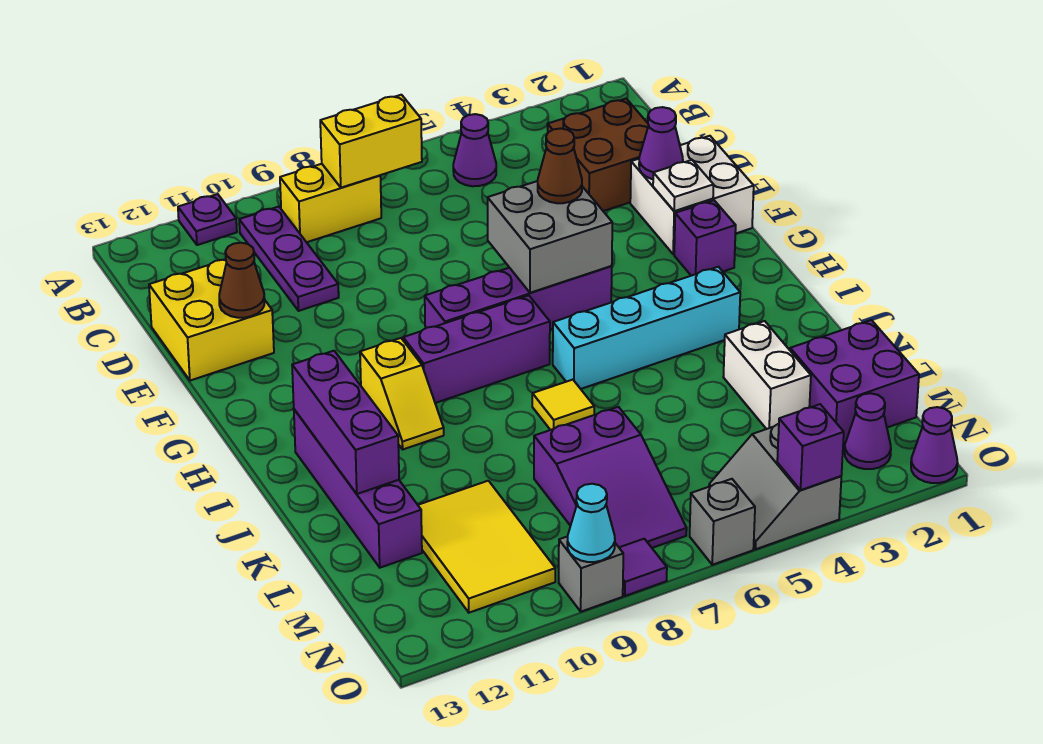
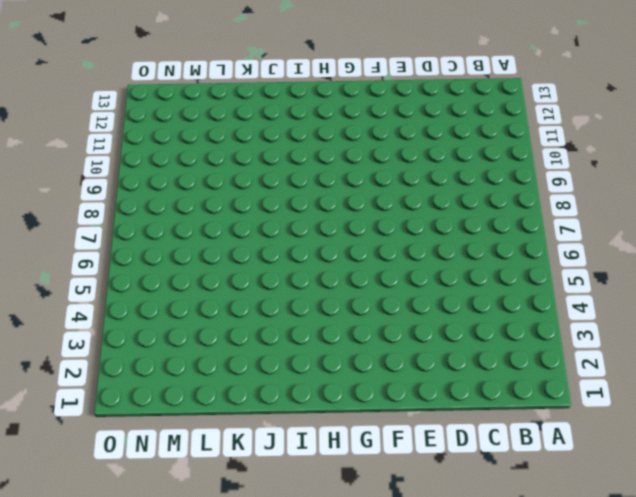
none -> purple plate A11 level 1
none -> purple cone B5 level 1
none -> yellow brick B8:B9 level 1
none -> purple plate B10:D10 level 1

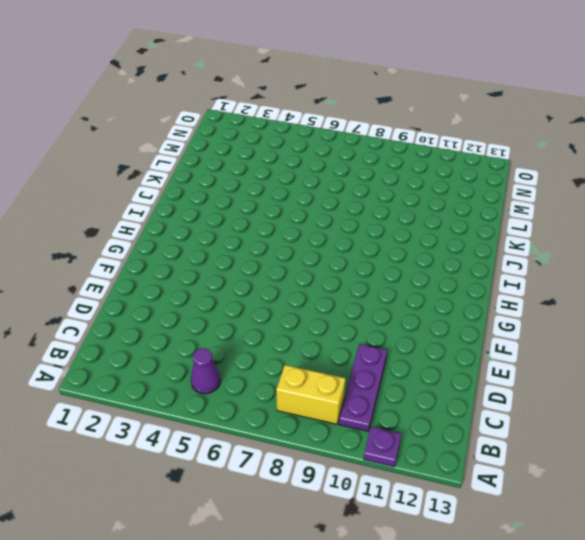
none -> brown brick C2:D3 level 1
none -> yellow brick D12:E13 level 1
none -> white brick E1:F2 level 1
none -> purple brick G2 level 1

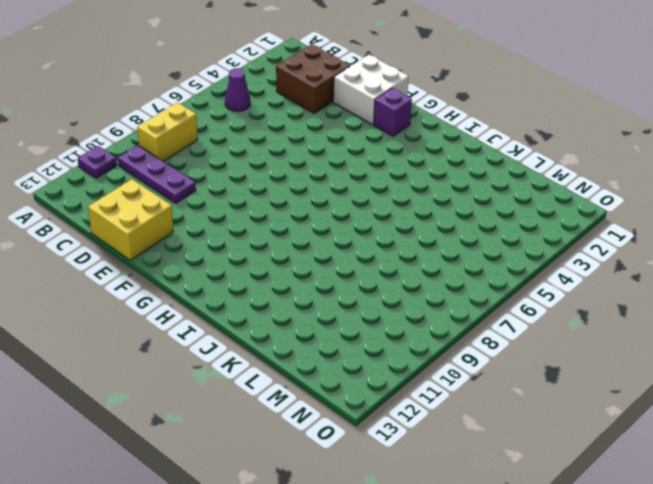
none -> purple brick G5:G8 level 1
none -> purple brick H7:H9 level 1
none -> yellow slope H10:I10 level 1 top H
none -> cyan brick I3:I6 level 1

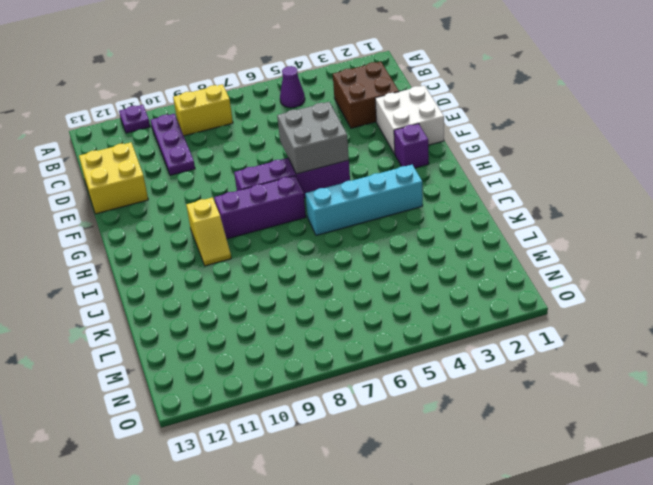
none -> purple brick I12:L12 level 1
none -> yellow tile J7 level 1
none -> white brick K3:L3 level 1
none -> purple brick L1:M2 level 1

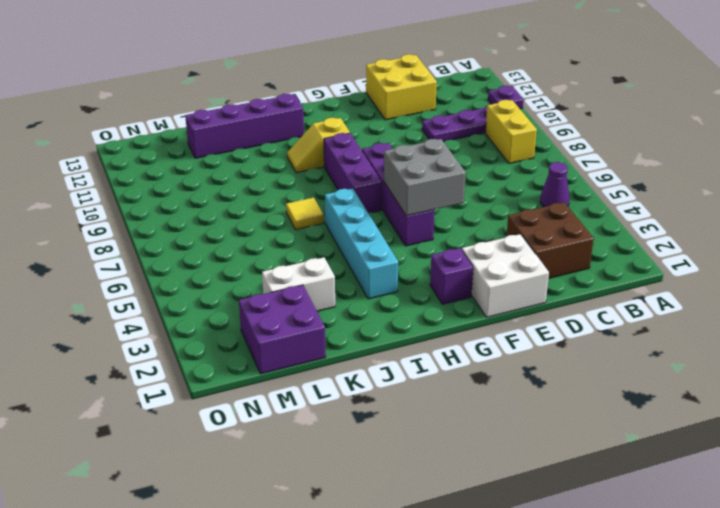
none -> purple slope L7:N8 level 1 top L
none -> yellow tile L10:N11 level 1
none -> purple cone N2 level 1
none -> grey slope N4:O5 level 1 top 4

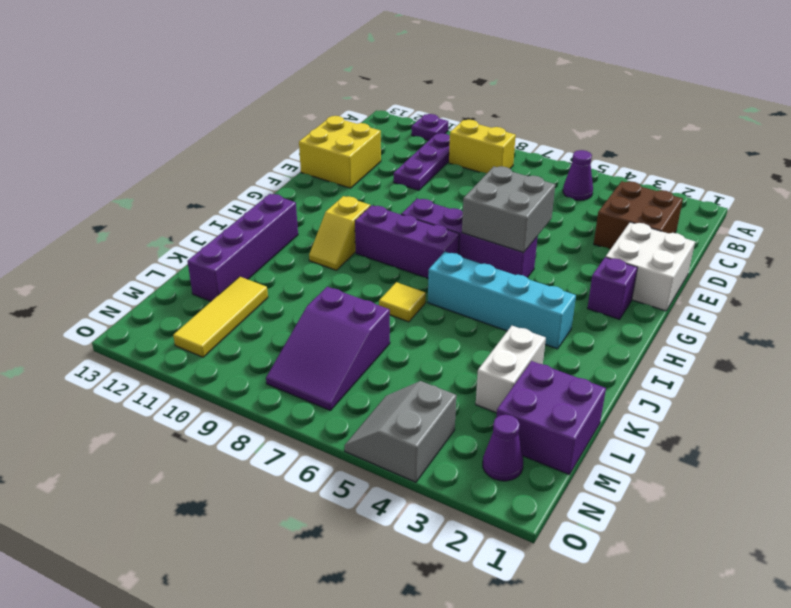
yellow tile L11:N11 level 1 -> yellow tile L10:N11 level 1
none -> purple cone O1 level 1
none -> grey brick O6 level 1
none -> purple tile O8 level 1
none -> grey brick O9 level 1

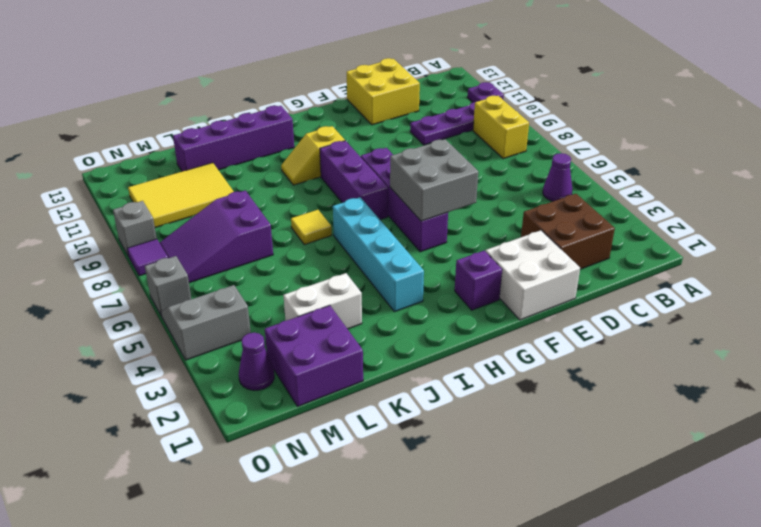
none -> purple cone O1 level 1
none -> yellow brick B7:B8 level 2
none -> purple cone E2 level 2
none -> brown cone E12 level 2

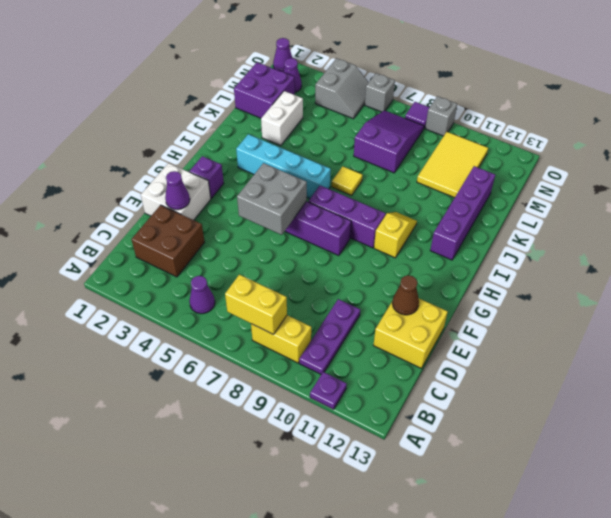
none -> white plate F2 level 2
none -> purple brick I12:K12 level 2
none -> purple brick O4 level 2
none -> cyan cone O9 level 2

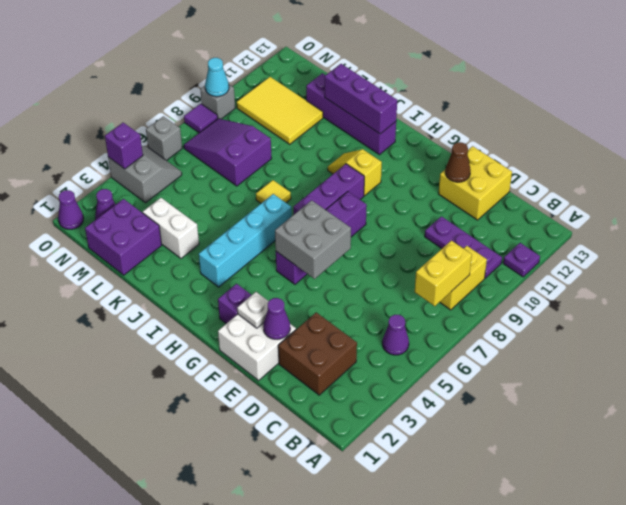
none -> brown cone F5 level 3

